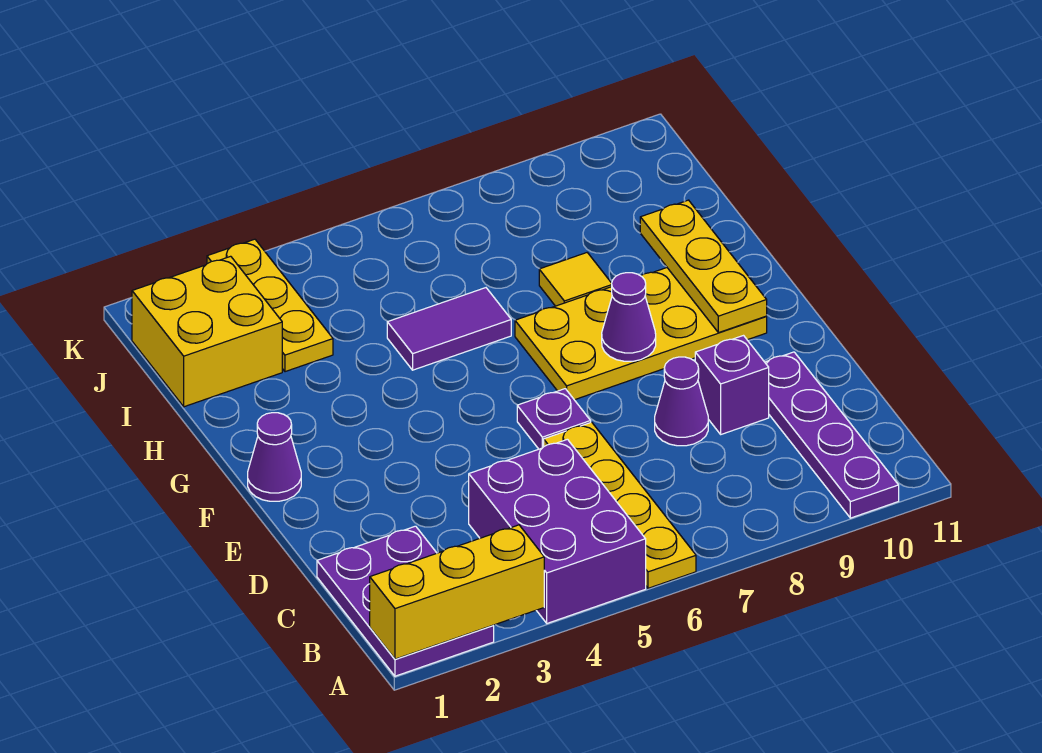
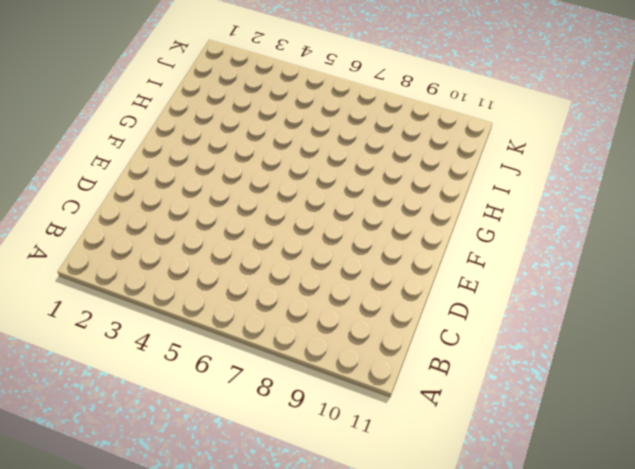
none -> purple plate A1:C2 level 1
none -> purple brick A4:C5 level 1
none -> yellow plate A6:D6 level 1

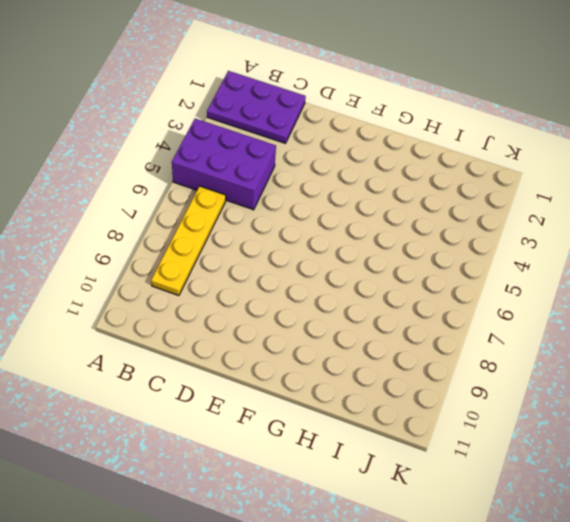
yellow plate B6:B9 level 1 -> yellow plate A6:D6 level 1
none -> purple plate A10:D10 level 1
none -> purple cone D8 level 1
none -> purple brick D9 level 1

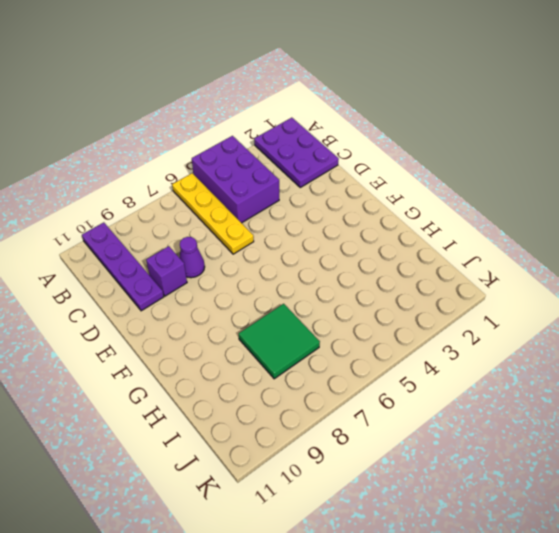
green tile H7:I8 level 1 -> yellow tile H8 level 1
none -> purple plate E6 level 1
none -> purple cone F1 level 1
none -> yellow plate F7:G10 level 1

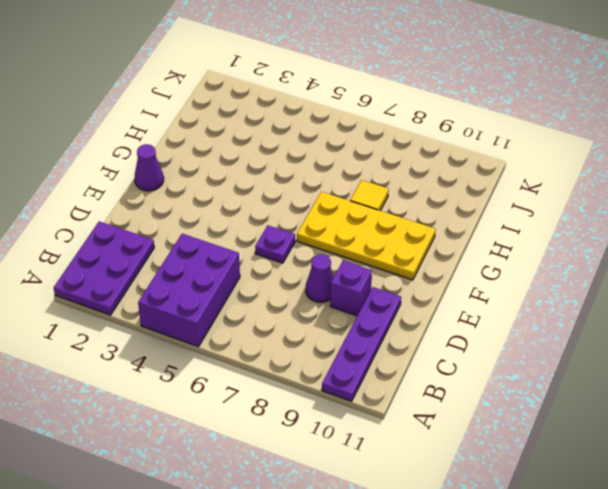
none -> yellow plate A6:D6 level 1
none -> purple tile H5:H6 level 1
none -> yellow brick I1:J2 level 1

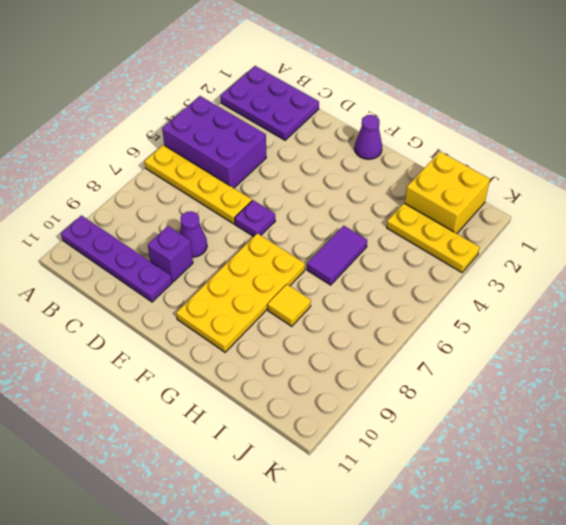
none -> yellow brick A1:A3 level 2
none -> purple cone F8 level 2
none -> yellow plate F10:H10 level 2

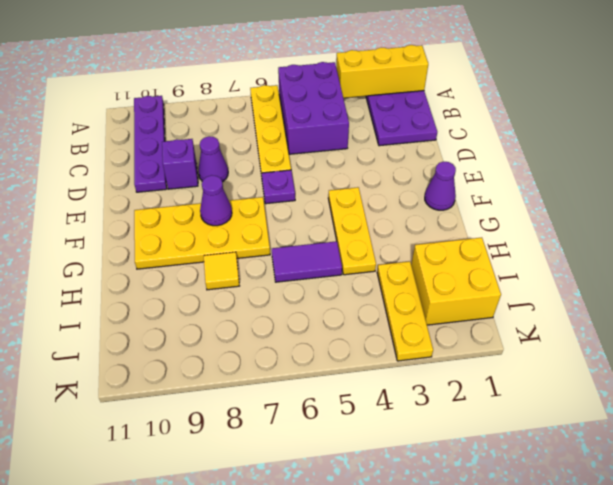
yellow plate F4:H4 level 1 -> yellow plate F10:H10 level 2

